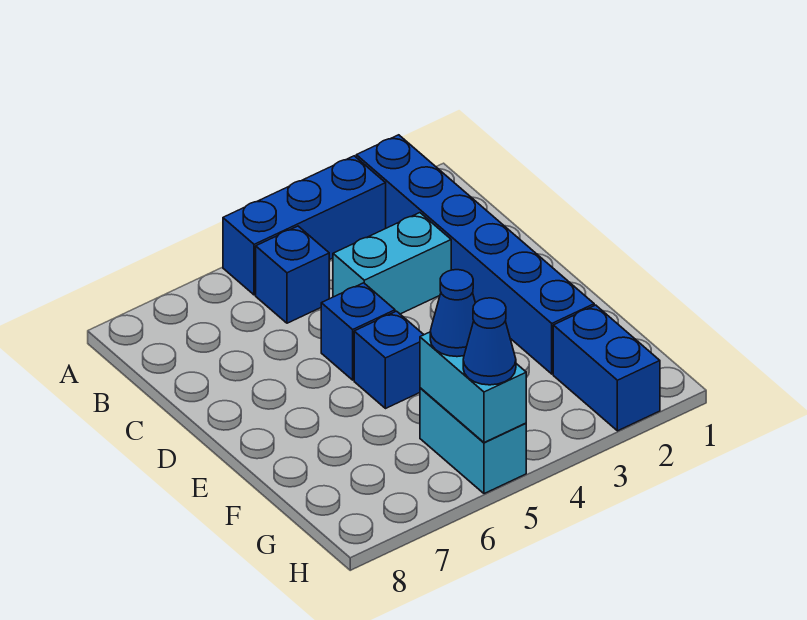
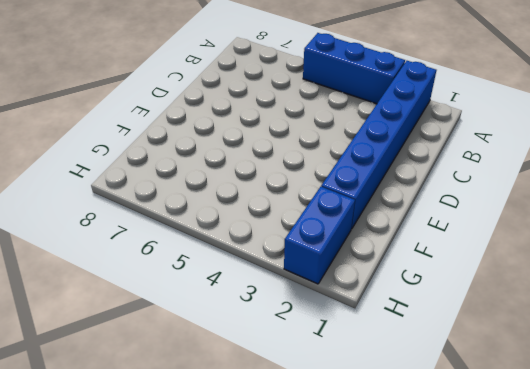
none -> blue brick B5 level 1
none -> cyan brick C3:C4 level 1

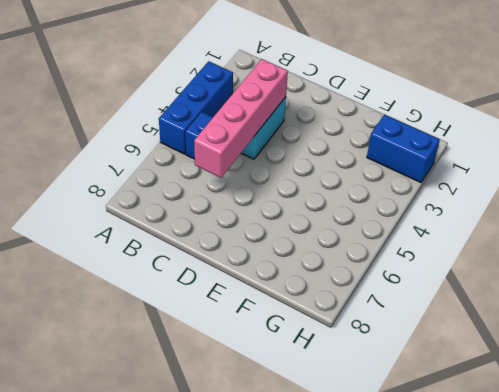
pink brick C3:C6 level 2 -> none
none -> blue brick A2:F2 level 1
none -> blue brick D5 level 1

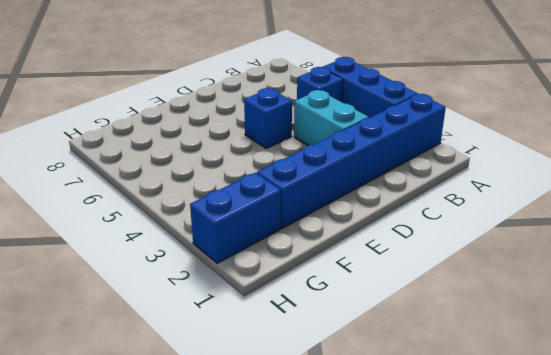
none -> blue brick E5 level 1
none -> cyan brick G5:H5 level 1

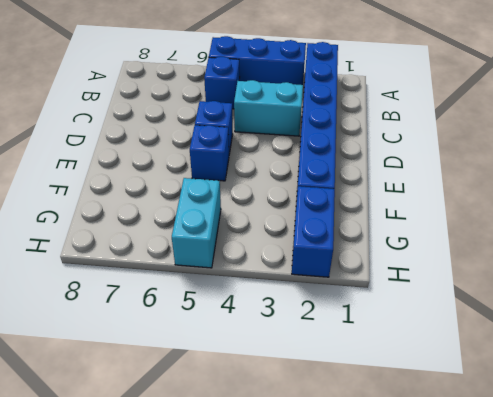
none -> cyan brick G5:H5 level 2
none -> blue cone G5 level 3

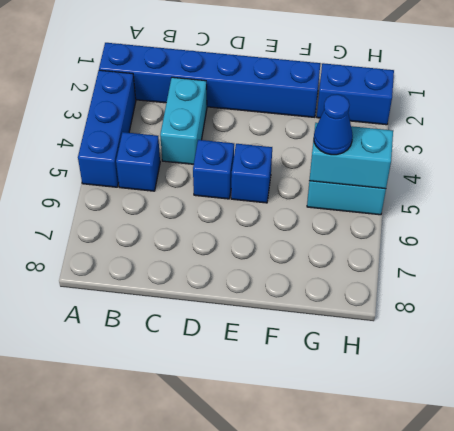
none -> blue cone H5 level 3

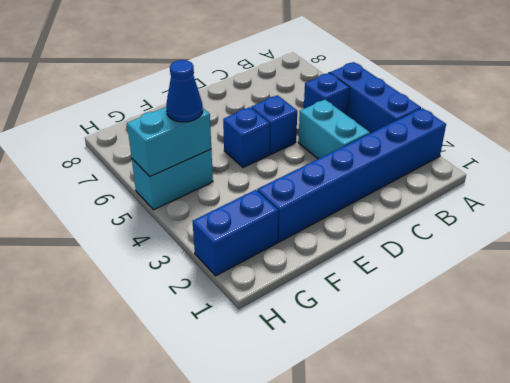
none -> blue cone H5 level 3

